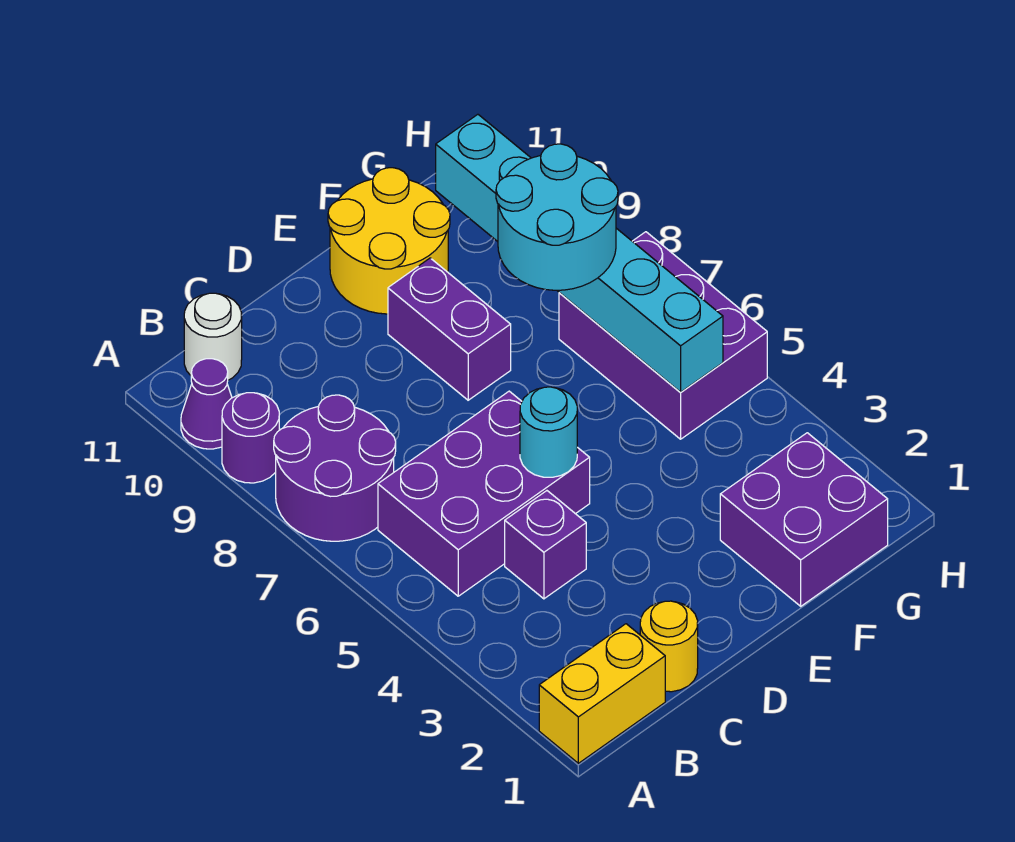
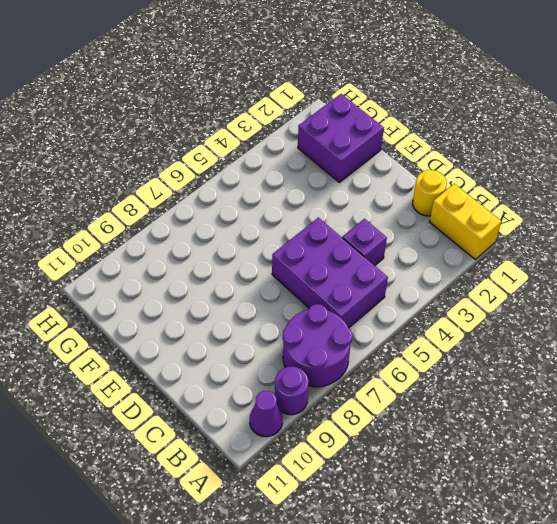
none -> white round brick B11 level 1
none -> purple brick E8:E9 level 1
none -> yellow round brick E10:F11 level 1

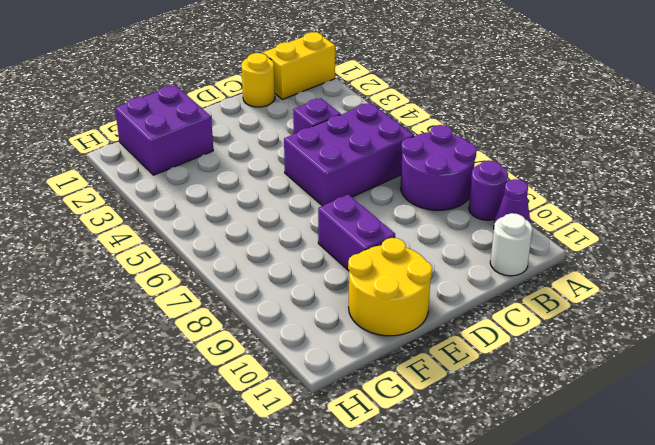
none -> purple brick G5:H7 level 1
none -> cyan round brick D5 level 2
none -> cyan brick G5:G10 level 2

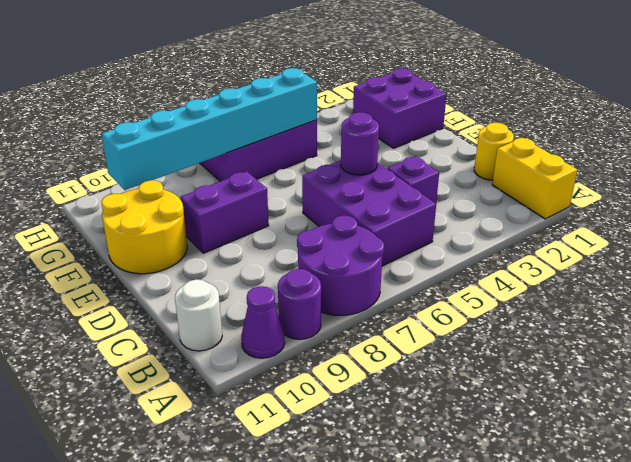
purple round brick D5 level 2 -> cyan round brick D5 level 2
none -> cyan round brick F7:G8 level 3

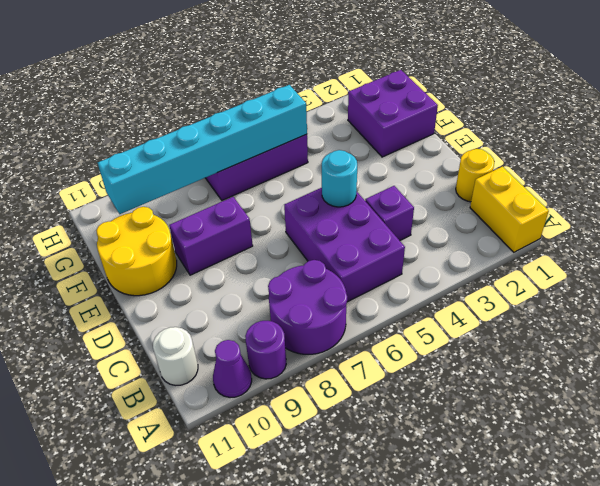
none -> cyan round brick F7:G8 level 3

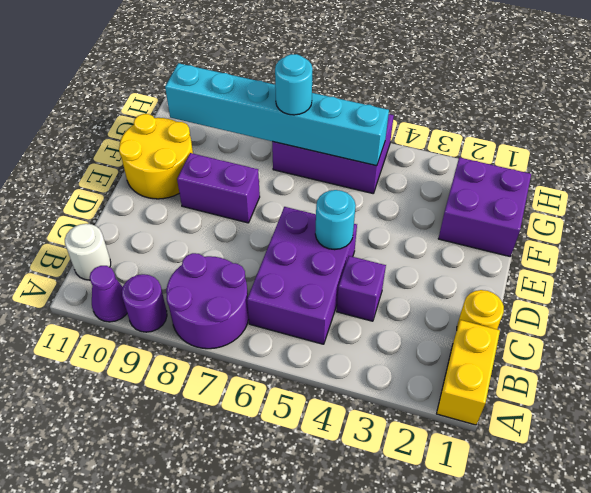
cyan round brick G7 level 3 -> cyan round brick F7:G8 level 3

